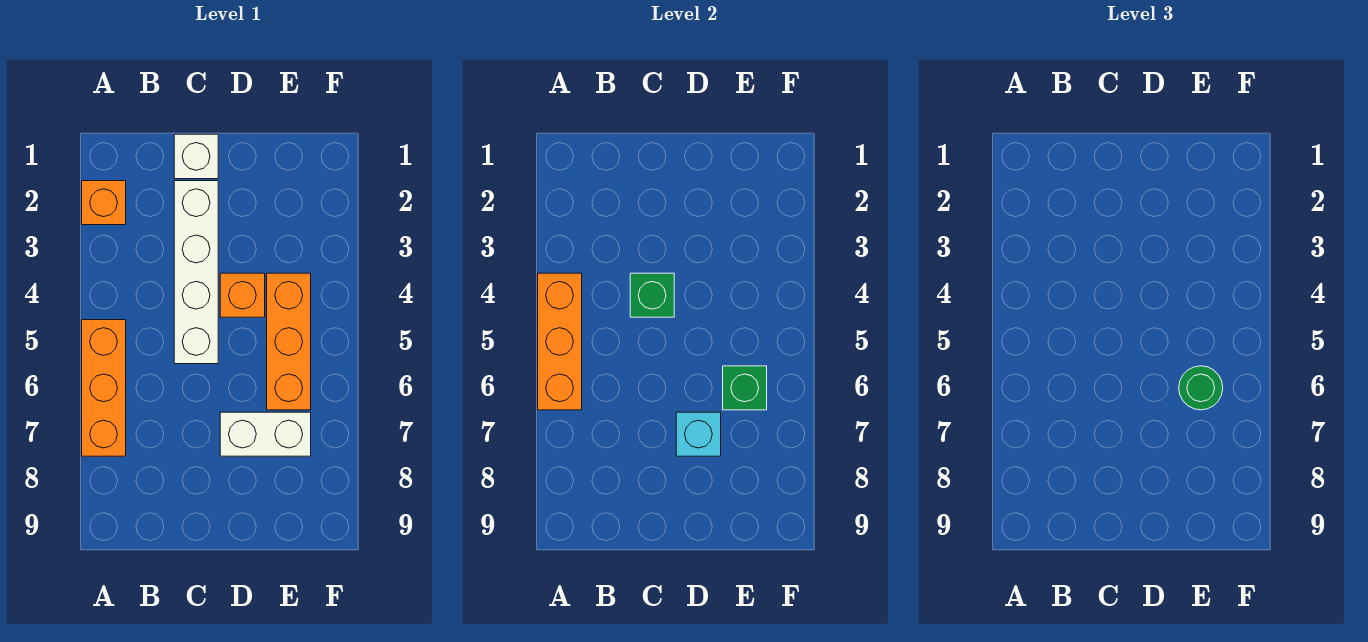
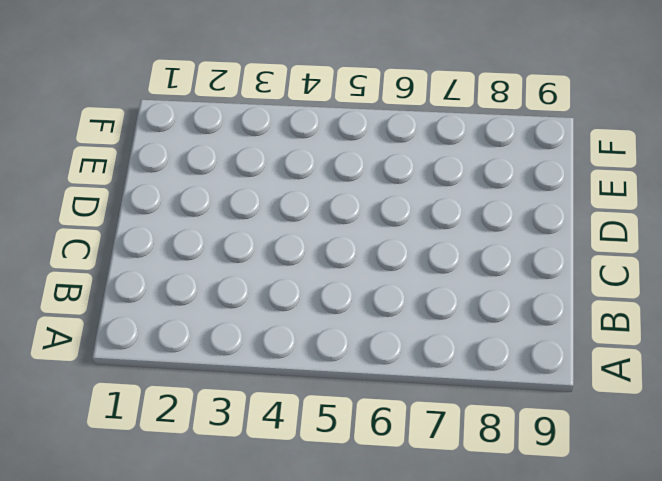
none -> orange brick A2 level 1
none -> orange brick A5:A7 level 1
none -> white brick C1 level 1

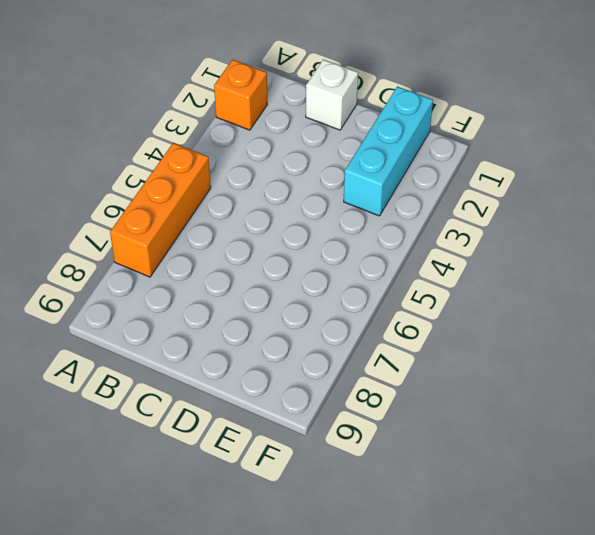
cyan brick E1:E3 level 1 -> none
none -> white brick C2:C5 level 1
none -> orange brick D4 level 1
none -> white brick D7:E7 level 1

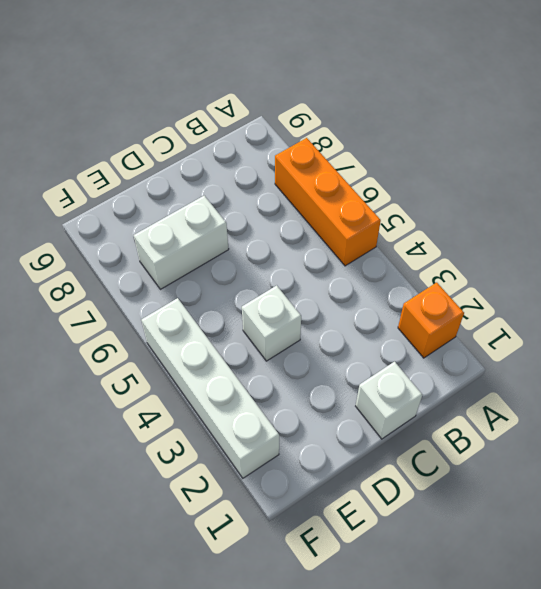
white brick D4 level 1 -> orange brick D4 level 1
white brick F2:F5 level 1 -> white brick C2:C5 level 1
none -> orange brick E4:E6 level 1
none -> orange brick A4:A6 level 2
none -> green brick C4 level 2

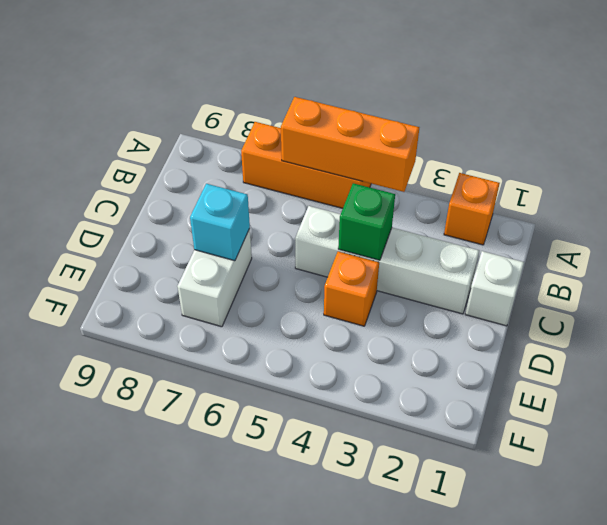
none -> orange brick E4:E6 level 1
none -> green brick E6 level 2
none -> green round brick E6 level 3

